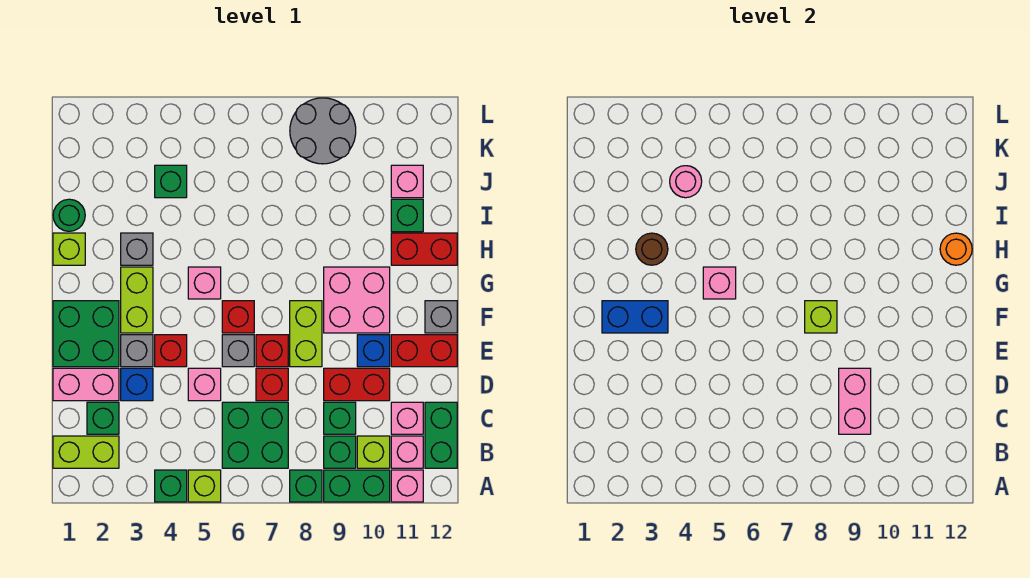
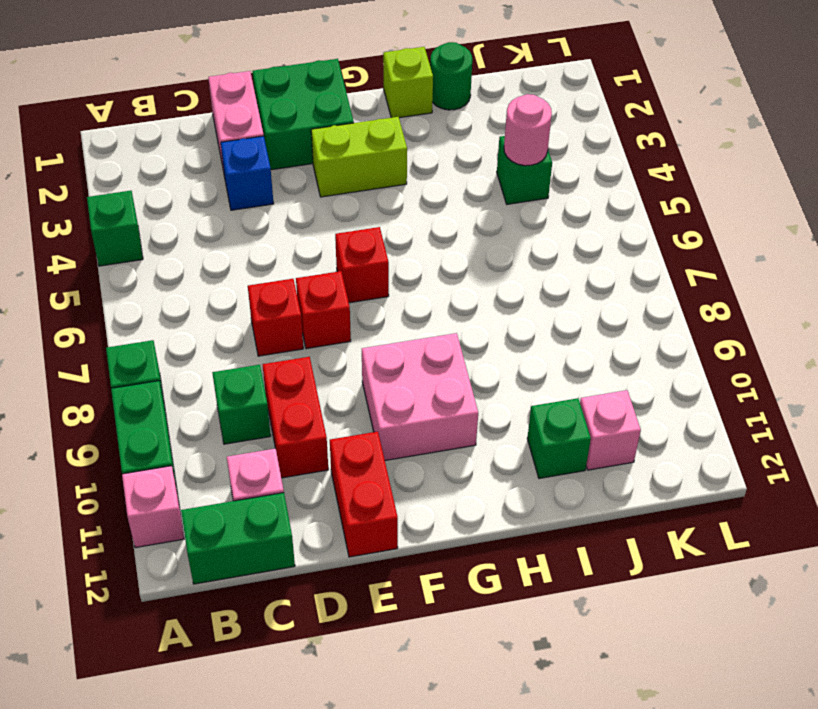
none -> lime brick A5 level 1
none -> lime brick B1:B2 level 1
none -> green brick B6:C7 level 1
none -> green brick B9 level 1

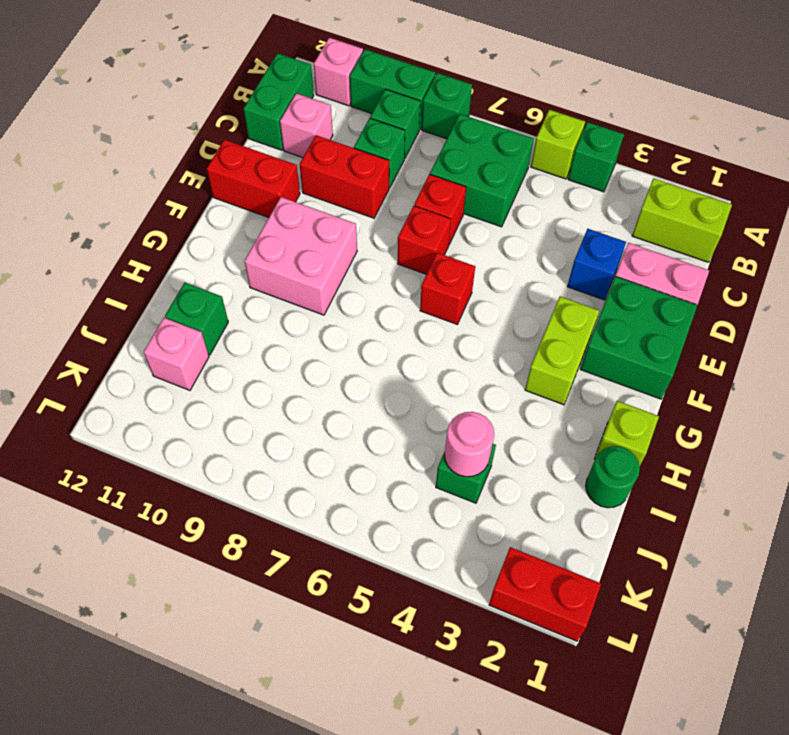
red brick L1:L2 level 1 -> red brick H11:H12 level 1
none -> lime brick B10 level 1
none -> pink brick B11 level 1
none -> green brick C2 level 1
none -> pink brick D5 level 1

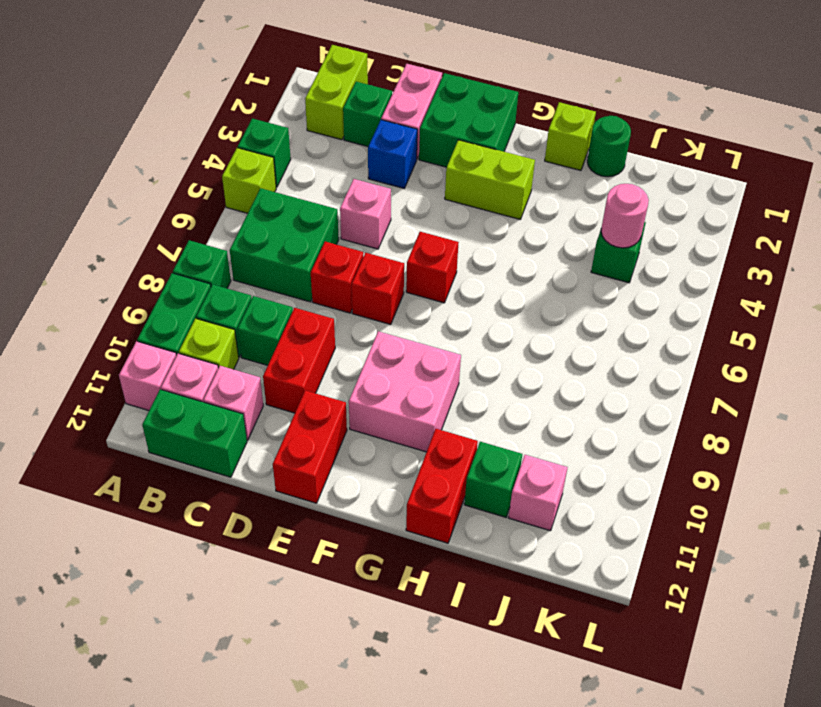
none -> grey brick E3 level 1
none -> red brick E4 level 1
none -> grey brick E6 level 1
none -> lime brick E8:F8 level 1

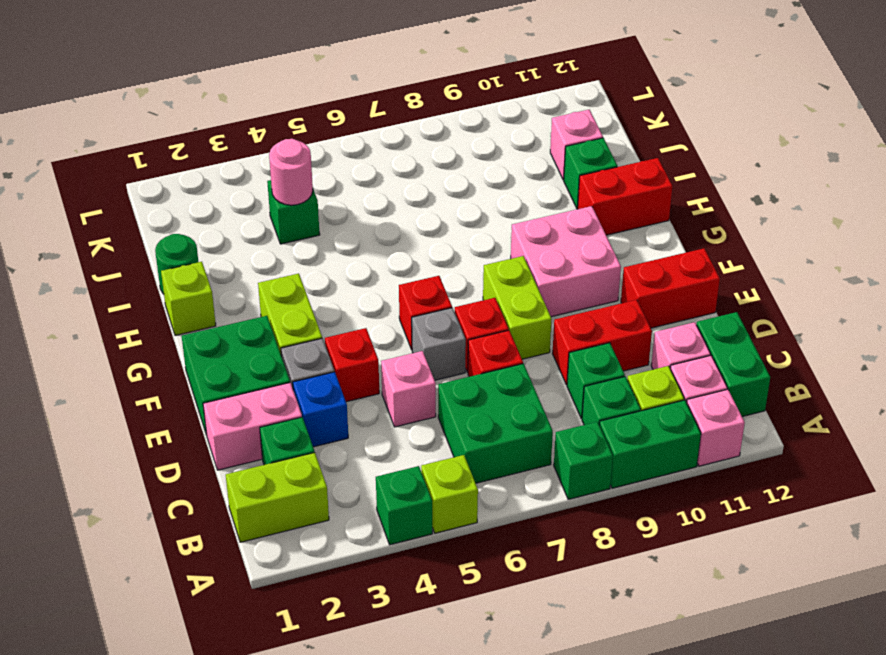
none -> blue brick E10 level 1
none -> grey brick F12 level 1
none -> pink brick G5 level 1
none -> grey brick H3 level 1

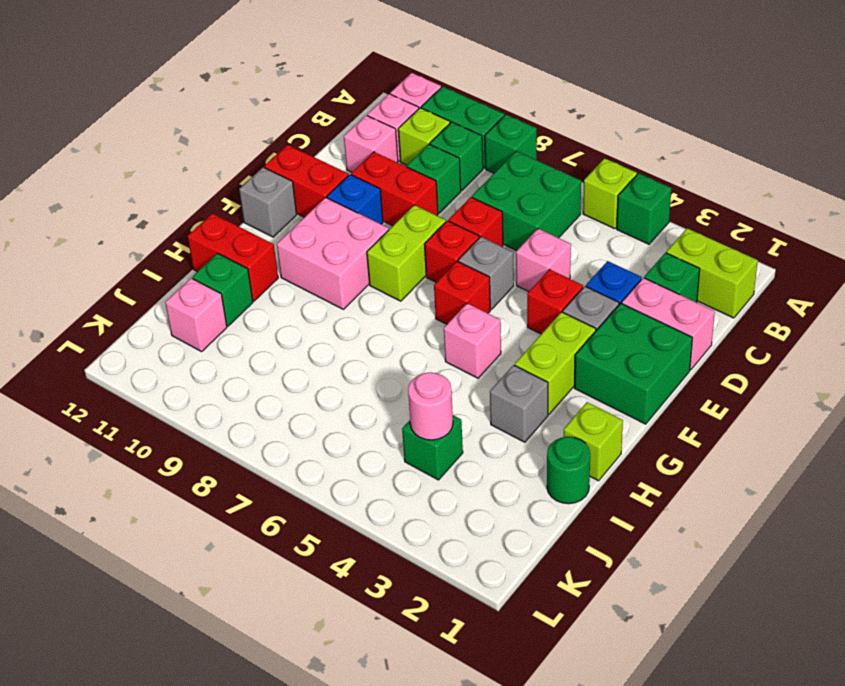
none -> green brick B12:C12 level 1
none -> grey round brick K8:L9 level 1
none -> pink brick C9:D9 level 2
none -> blue brick F2:F3 level 2

